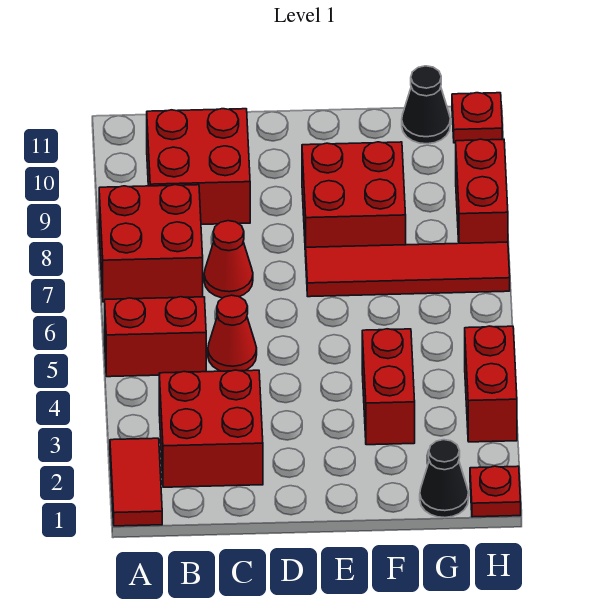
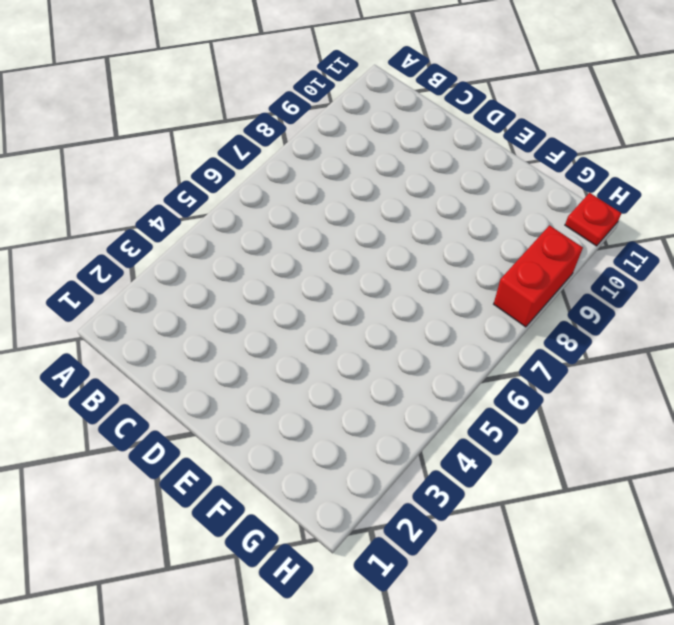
none -> red tile A1:A2 level 1
none -> red brick A5:B5 level 1
none -> red brick A7:B8 level 1

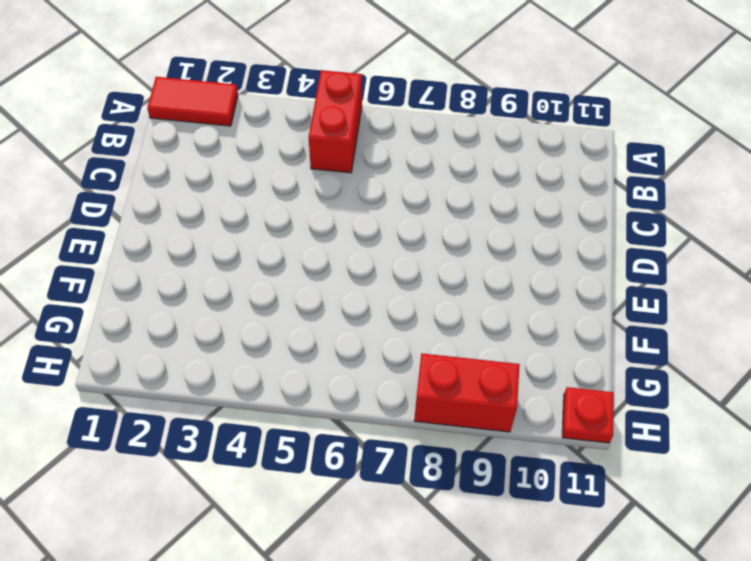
none -> red brick A7:B8 level 1
none -> red brick B2:C3 level 1
none -> red brick B9:C10 level 1

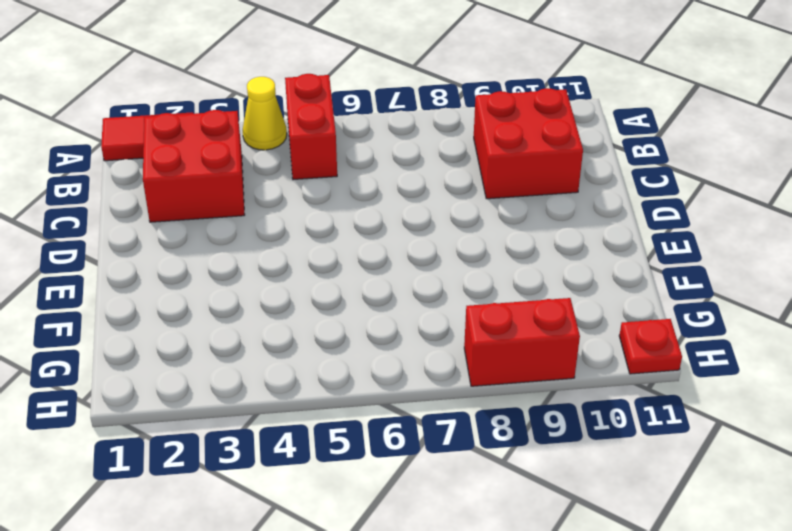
yellow cone A4 level 1 -> none
none -> red brick A7:B8 level 1
none -> red cone C5 level 1
none -> red cone C7 level 1

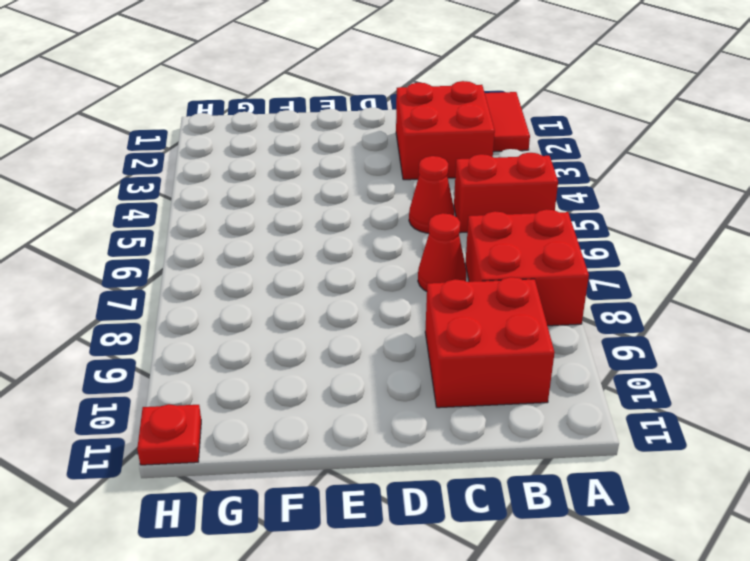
none -> red tile E7:H7 level 1
none -> red brick E8:F9 level 1
none -> red brick F3:F4 level 1

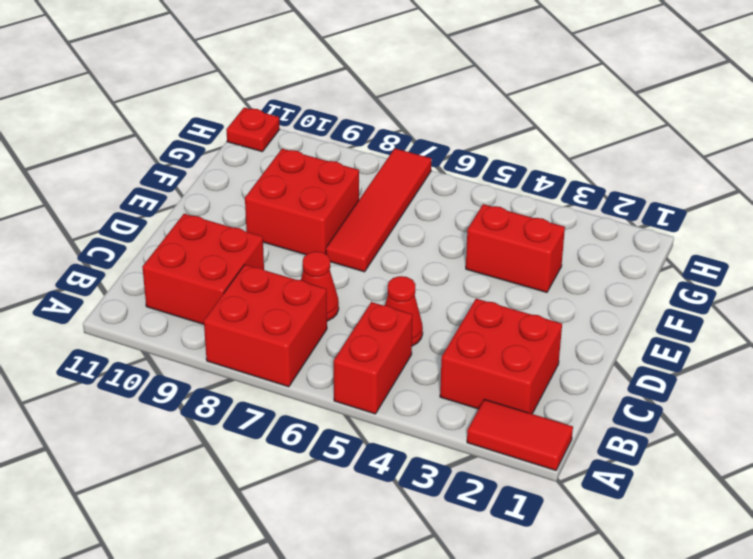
none -> black cone G1 level 1
none -> black cone G11 level 1
none -> red plate H1 level 1

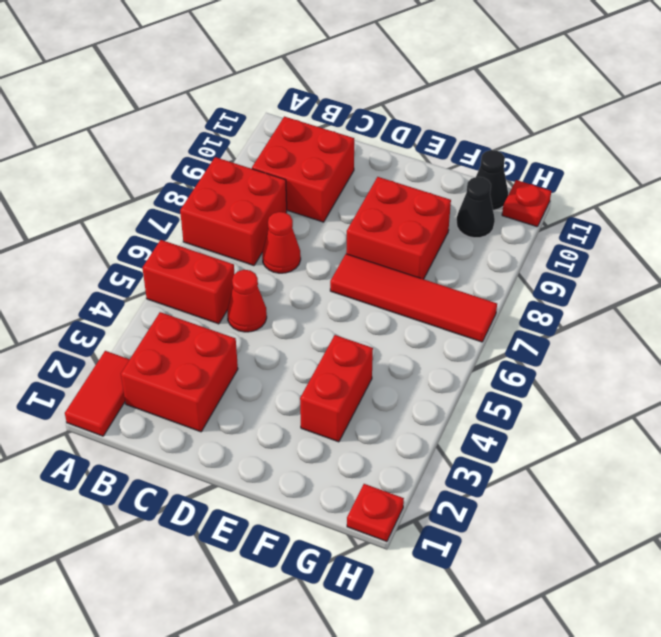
black cone G10 level 1 -> black cone G1 level 1
none -> red brick H3:H4 level 1
none -> red brick H8:H9 level 1

